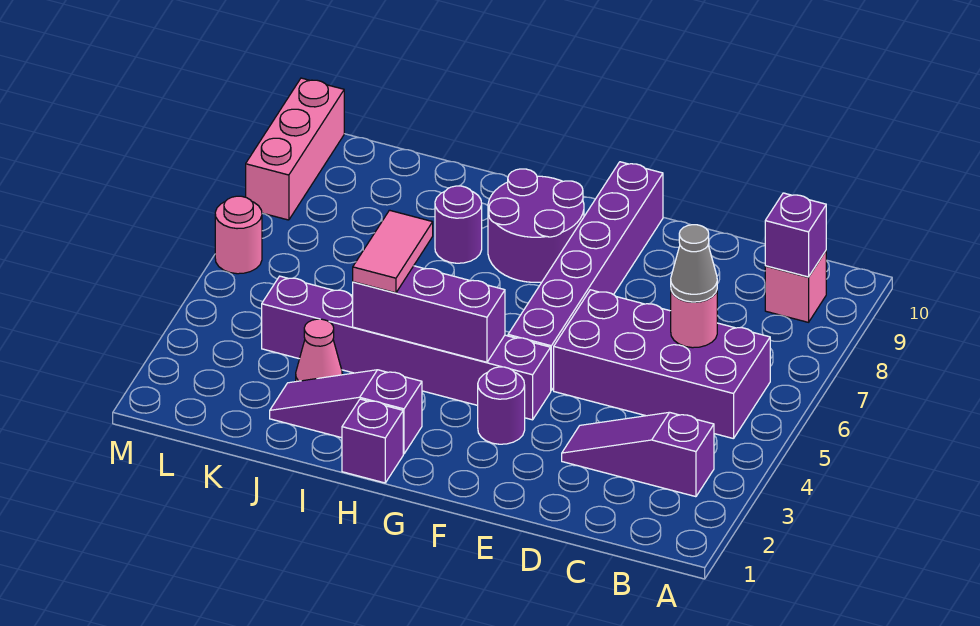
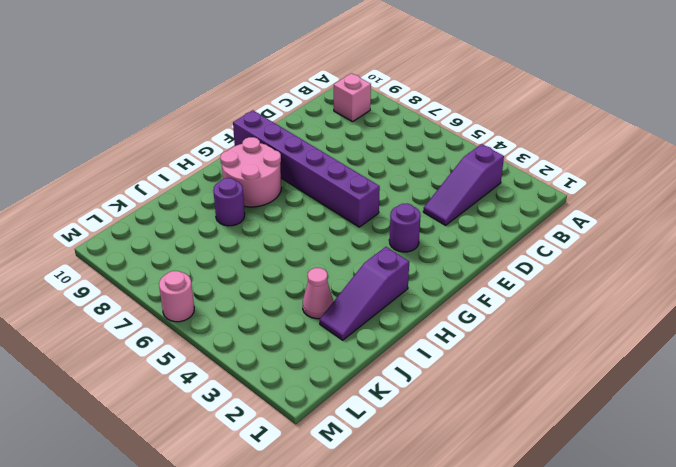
pink round brick G8:H9 level 1 -> purple round brick G8:H9 level 1
none -> purple brick B5:E6 level 1
none -> purple brick F4:K4 level 1
none -> purple brick H1 level 1

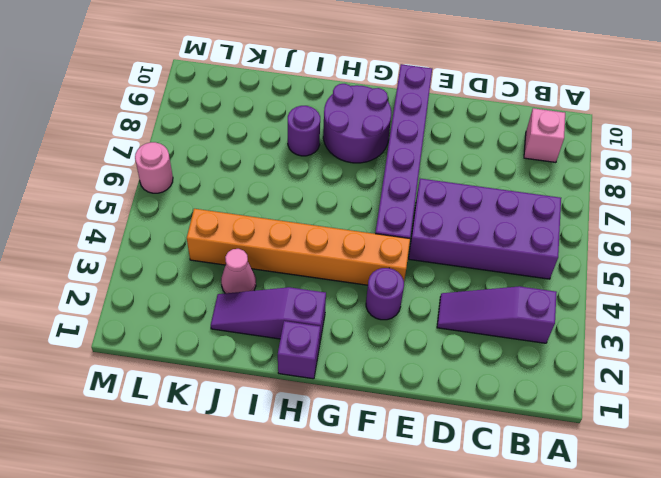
orange brick F4:K4 level 1 -> purple brick F4:K4 level 1
none -> pink brick M8:M10 level 1
none -> purple brick B9 level 2
none -> pink round brick C6 level 2

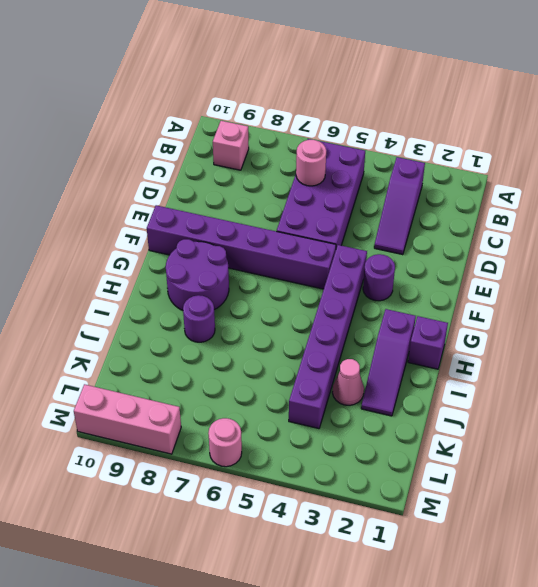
none -> purple brick B9 level 2
none -> purple brick G4:I4 level 2
none -> grey cone C6 level 3

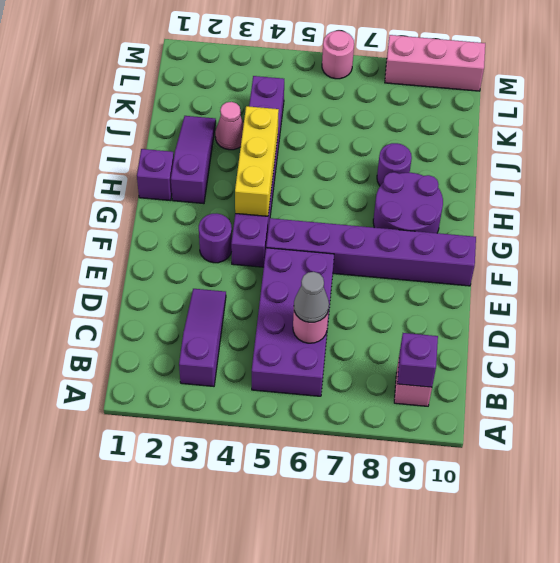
yellow brick G4:I4 level 2 -> purple brick G4:I4 level 2
none -> pink tile I4:I5 level 3

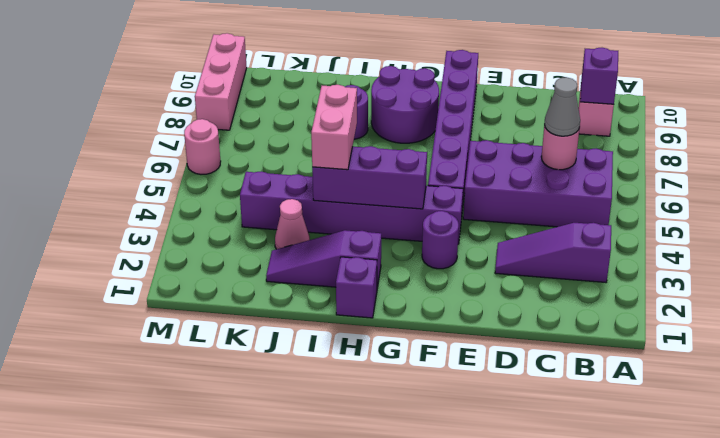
pink brick I4:I5 level 3 -> pink tile I4:I5 level 3

